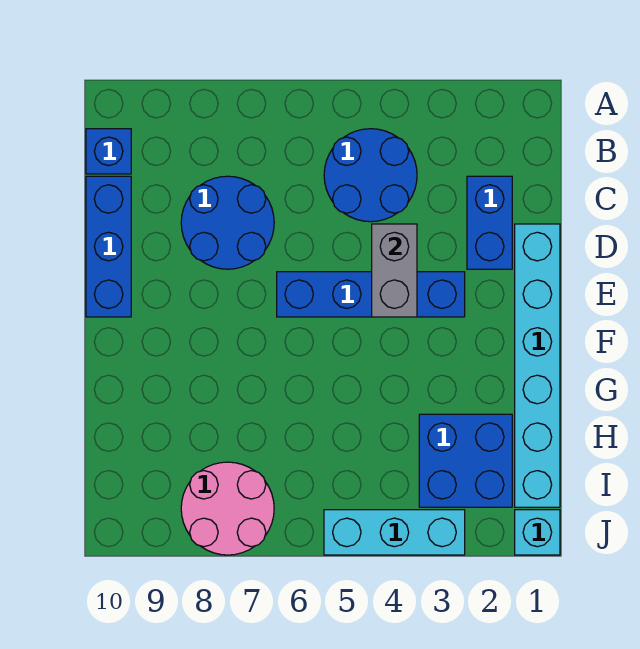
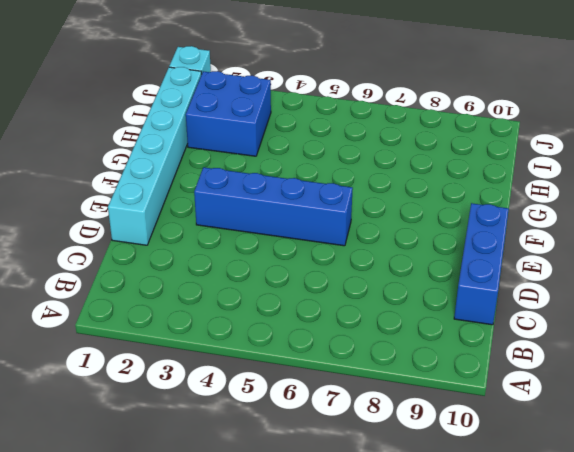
none -> blue round brick B4:C5 level 1
none -> blue brick B10 level 1
none -> blue brick C2:D2 level 1

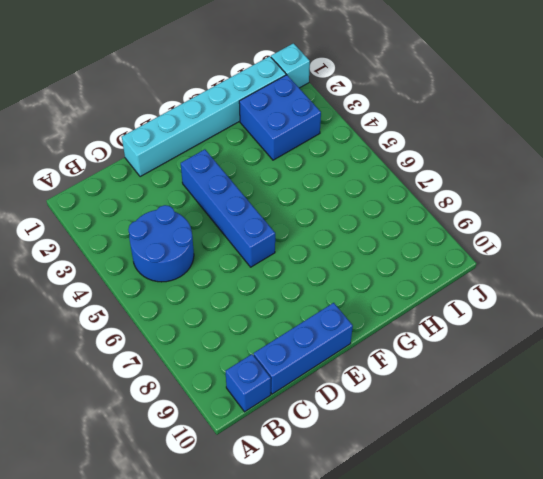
none -> blue brick C2:D2 level 1
none -> blue round brick C7:D8 level 1
none -> pink round brick I7:J8 level 1

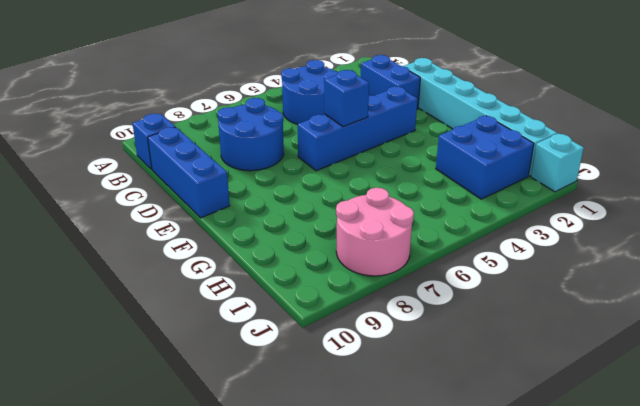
blue brick E5 level 2 -> none
none -> cyan brick J3:J5 level 1
none -> grey brick D4:E4 level 2

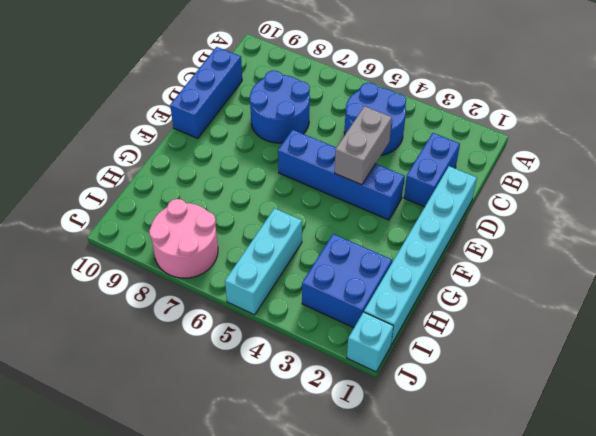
cyan brick H5:J5 level 1 -> cyan brick J3:J5 level 1
none -> blue brick B10 level 1

